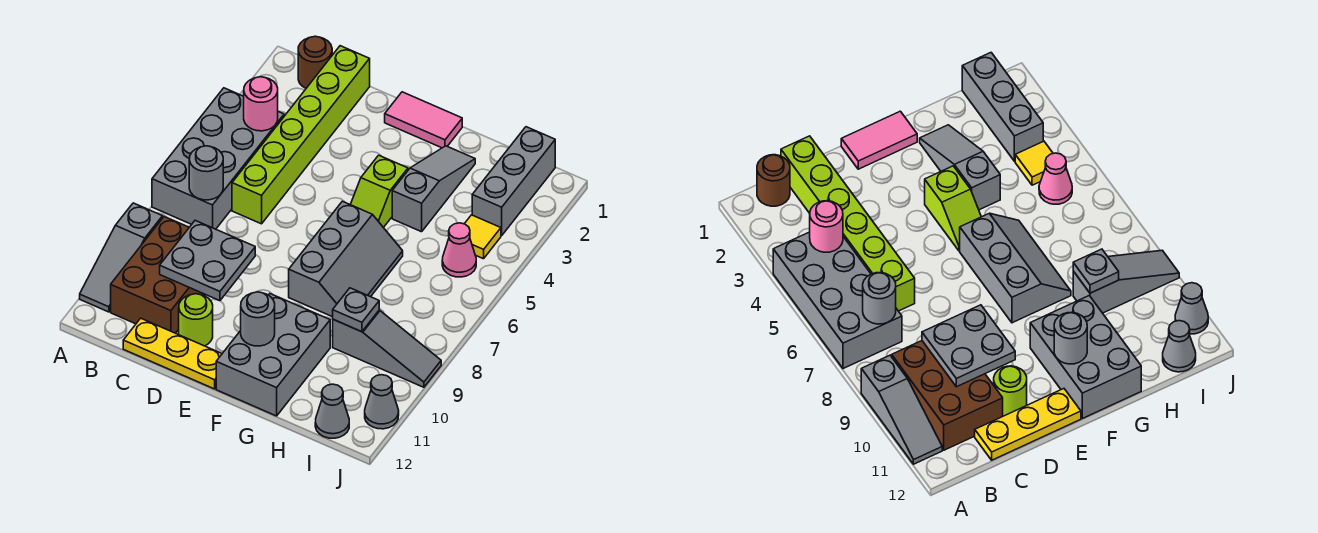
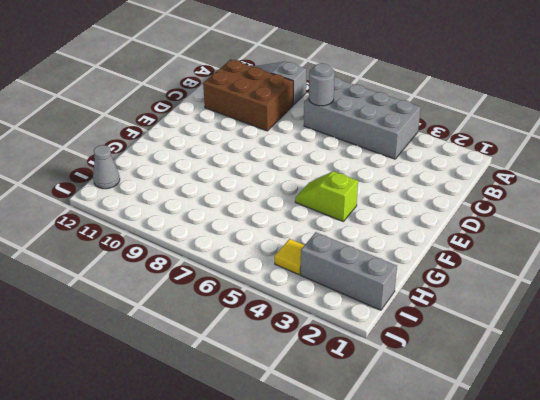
none -> brown round brick B1 level 1
none -> lime brick C1:C6 level 1
none -> yellow plate C12:E12 level 1

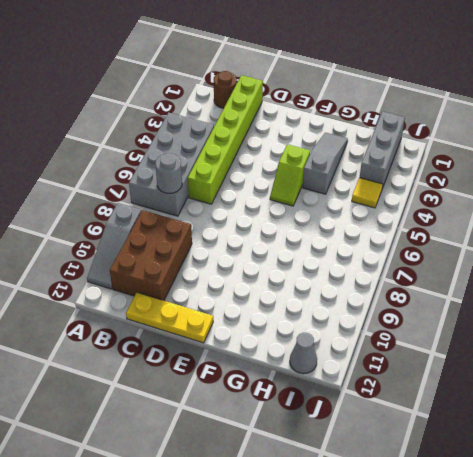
none -> lime round brick D11 level 1
none -> pink tile E1:F1 level 1
none -> grey slope F6:G8 level 1 top F

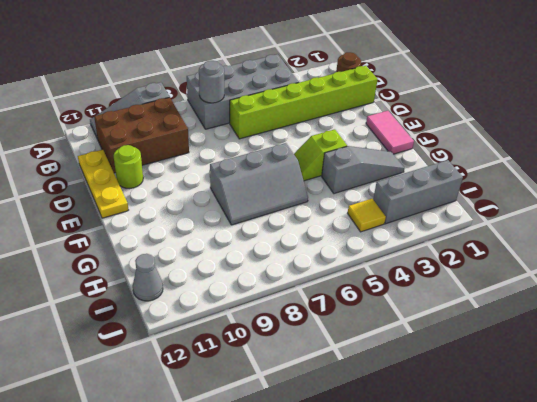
none -> grey brick F10:G12 level 1
none -> grey slope H9:J9 level 1 top H
none -> pink cone I5 level 1

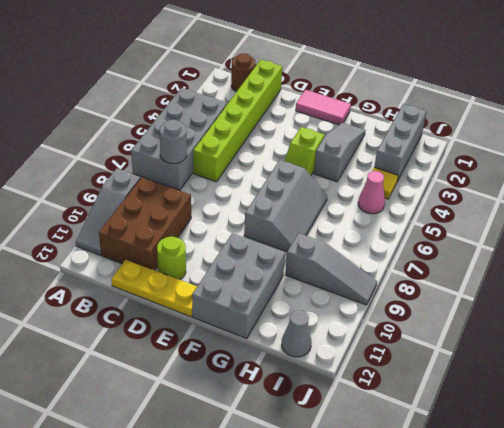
none -> grey cone J11 level 1
none -> pink round brick B4 level 2
none -> grey plate C9:D10 level 2

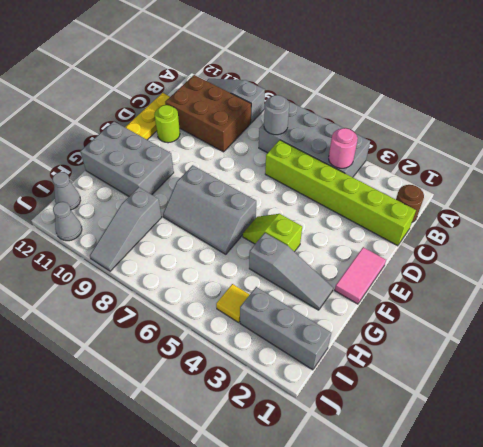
none -> pink cone I5 level 1
none -> grey plate C9:D10 level 2
none -> grey round brick F11 level 2

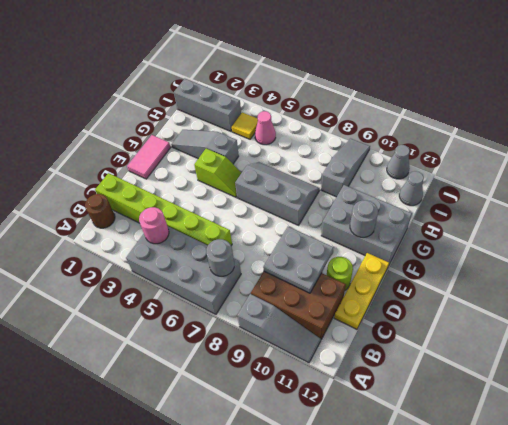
none -> grey plate H9 level 2

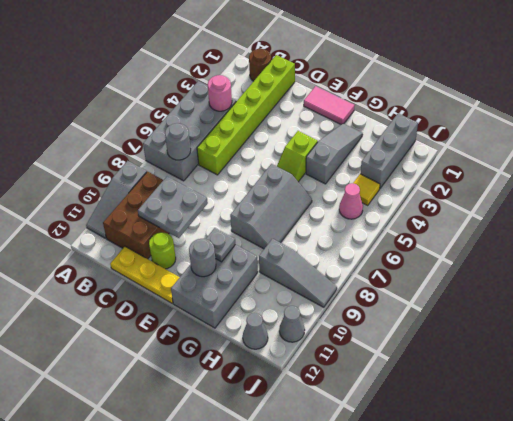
grey plate F10 level 2 -> grey plate H9 level 2

